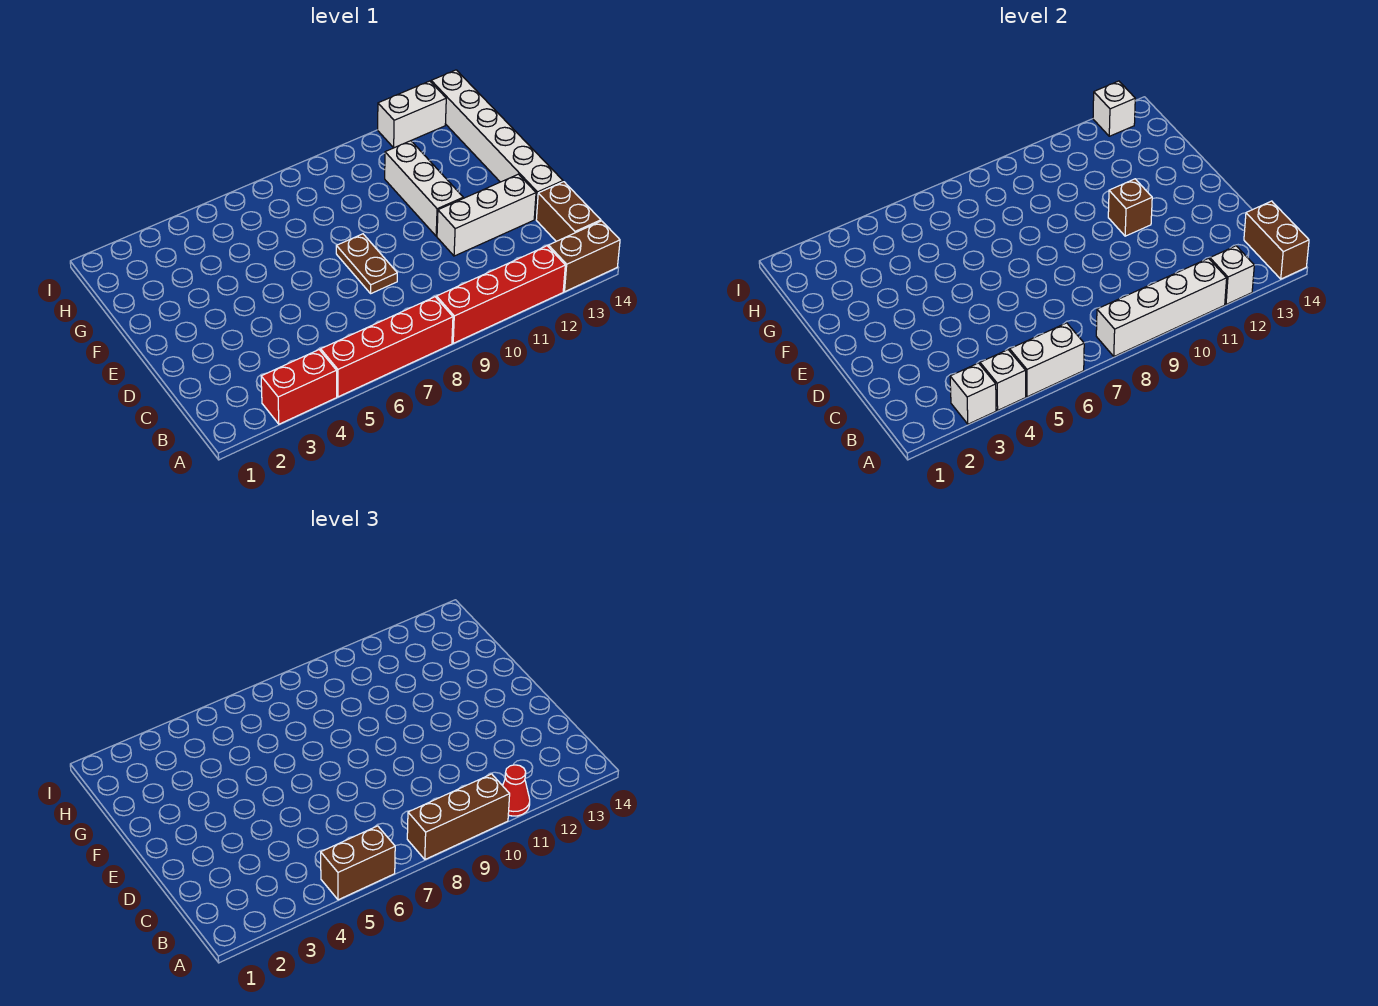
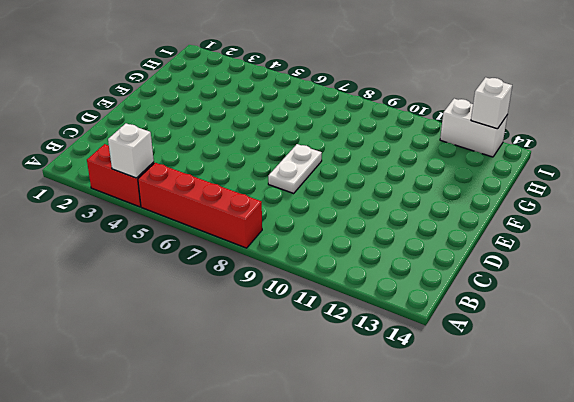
white plate D8:E8 level 1 -> brown plate D8:E8 level 1
none -> red brick A9:A12 level 1
none -> brown brick A13:A14 level 1
none -> brown brick B14:C14 level 1

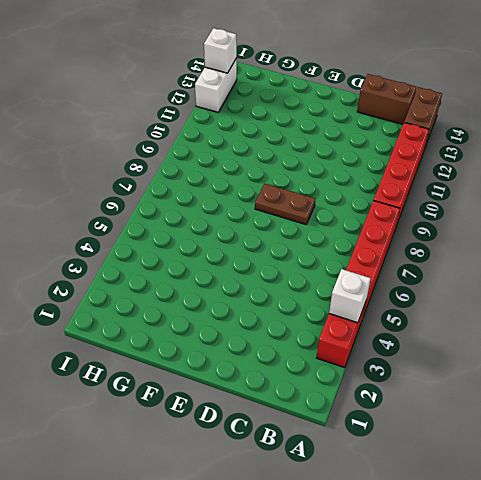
none -> white brick D11:D13 level 1
none -> white brick D14:I14 level 1
none -> white brick E11:G11 level 1

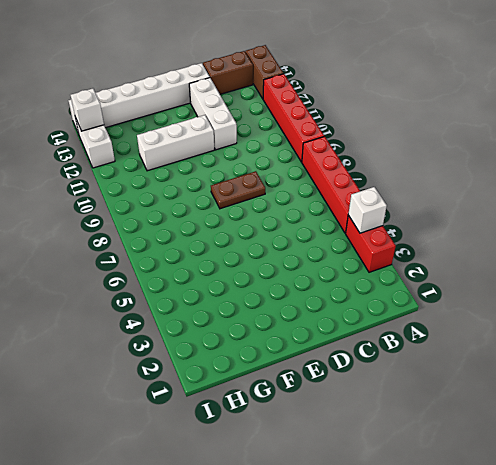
none -> white brick A3 level 2
none -> white brick A5:A6 level 2
none -> white brick A8:A11 level 2

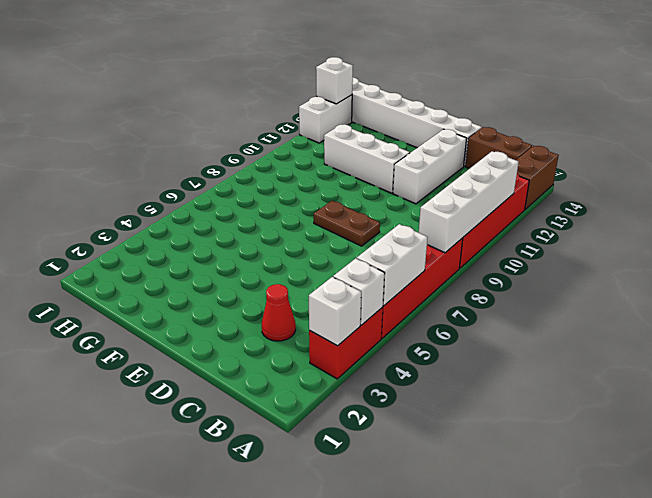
red cone C3 level 1 -> red cone A11 level 3
none -> white brick A12 level 2
none -> brown brick A14:B14 level 2
none -> brown brick E11 level 2

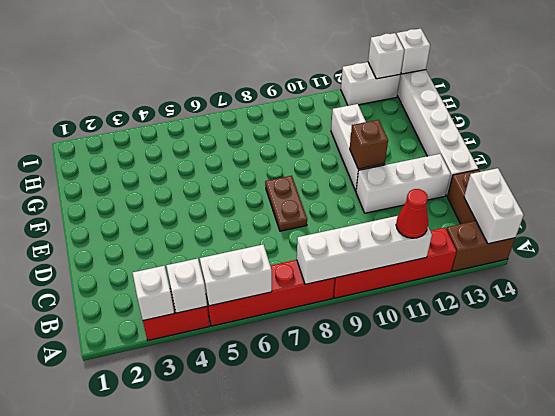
white brick A14:B14 level 2 -> brown brick A14:B14 level 2
white brick I14 level 2 -> white brick A12 level 2
none -> brown brick A5:A6 level 3
none -> brown brick A8:A10 level 3

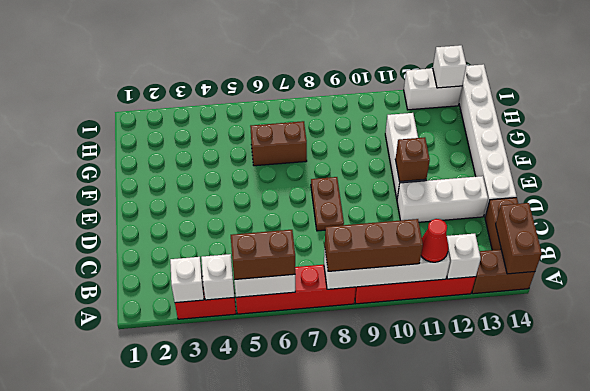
brown brick G6:G7 level 1 -> none

